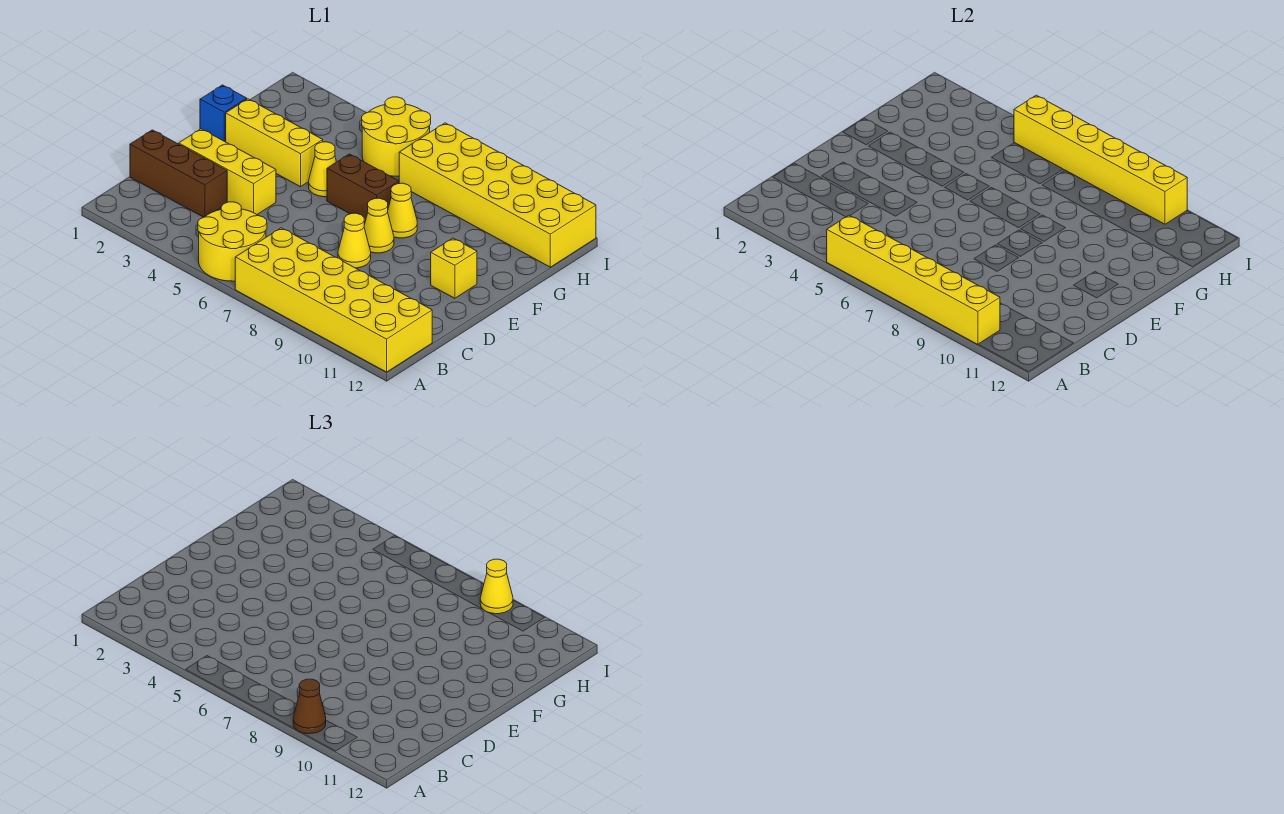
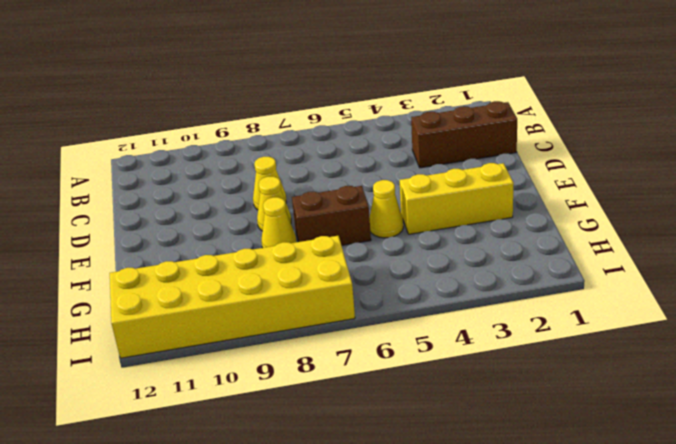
none -> yellow round brick A5:B6 level 1
none -> yellow brick A7:B12 level 1
none -> yellow brick D2:D4 level 1

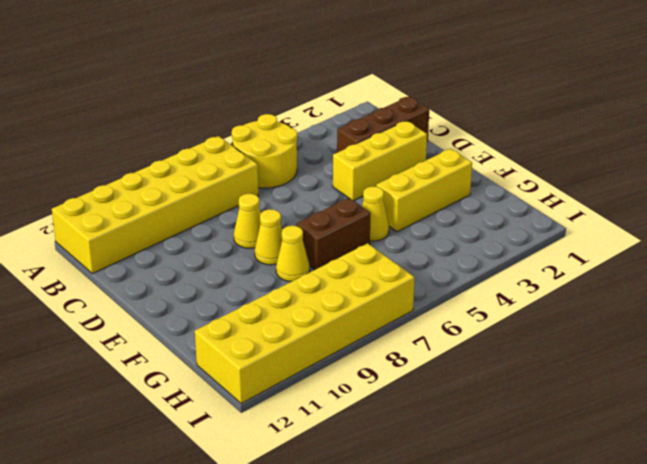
none -> yellow brick E11 level 1
none -> blue brick F1 level 1
none -> yellow round brick H5:I6 level 1

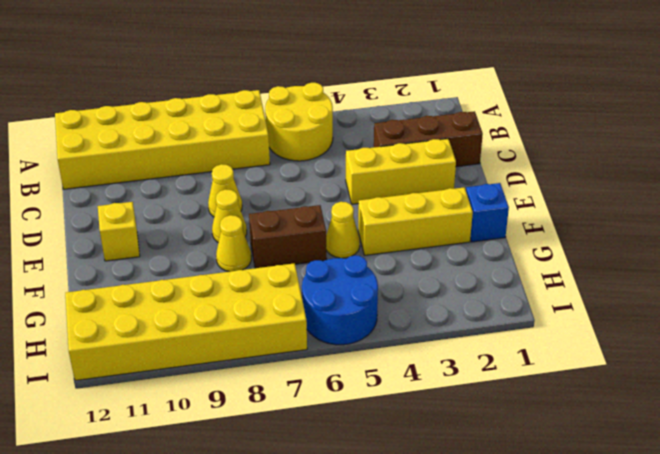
blue round brick H5:I6 level 1 -> yellow round brick H5:I6 level 1
none -> yellow brick A5:A10 level 2
none -> yellow brick I5:I10 level 2
none -> brown cone A9 level 3

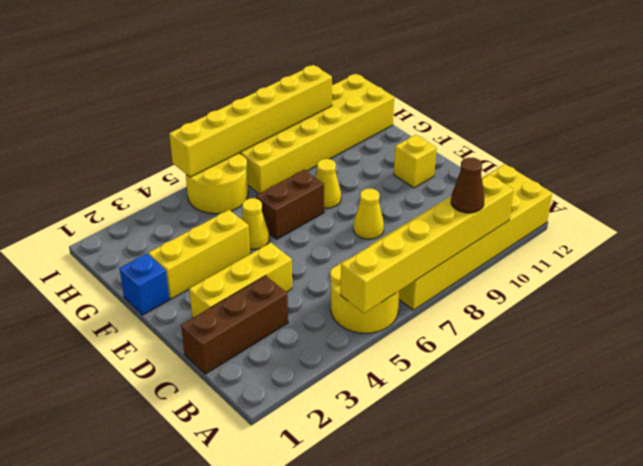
none -> yellow cone E8 level 1
none -> yellow cone I9 level 3

